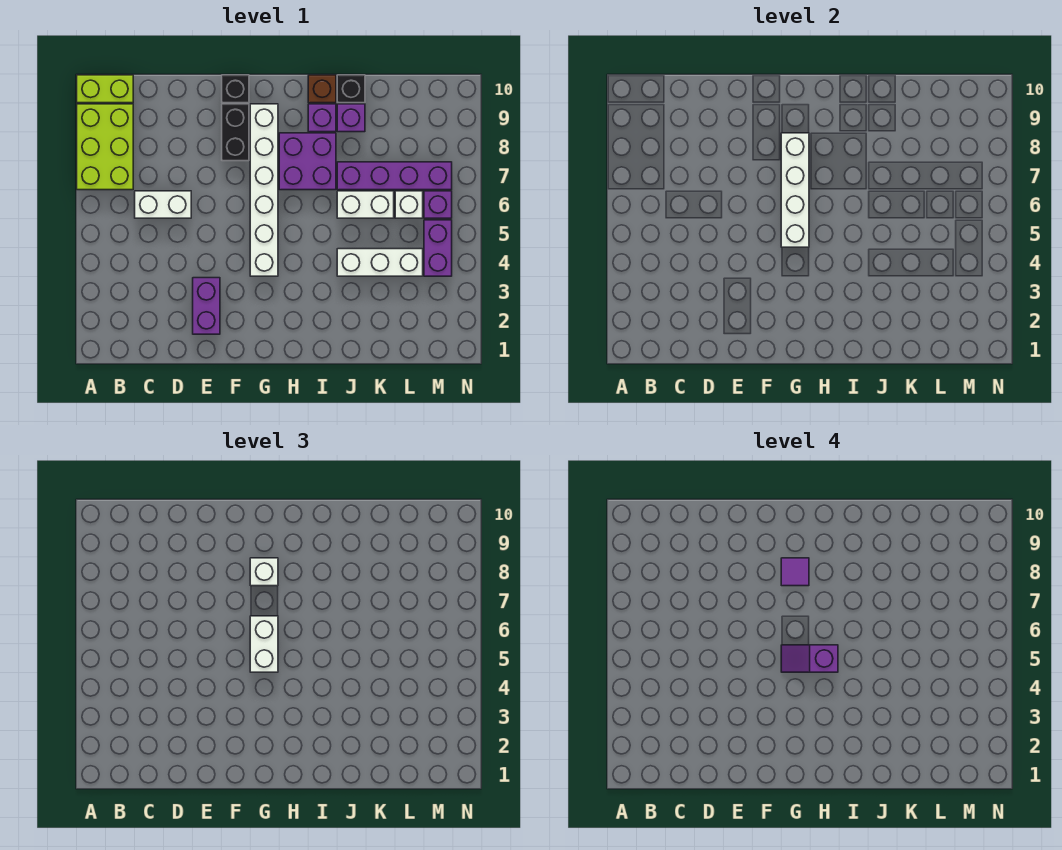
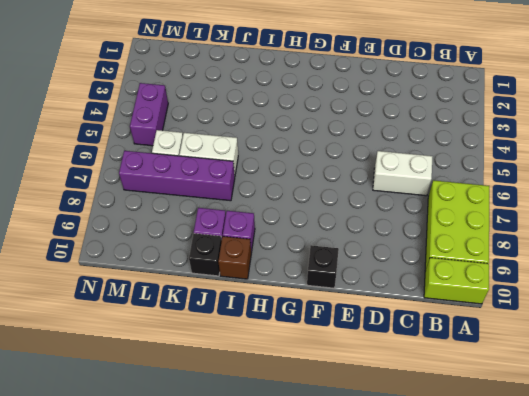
none -> purple brick E2:E3 level 1
none -> black brick F8:F9 level 1
none -> white brick G4:G9 level 1

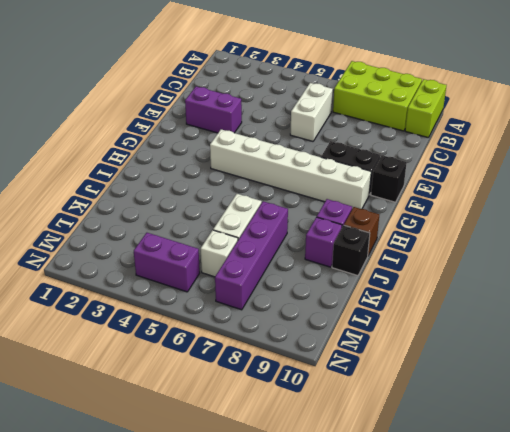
none -> purple brick H7:I8 level 1
none -> white brick J4:L4 level 1
none -> purple brick M6 level 1

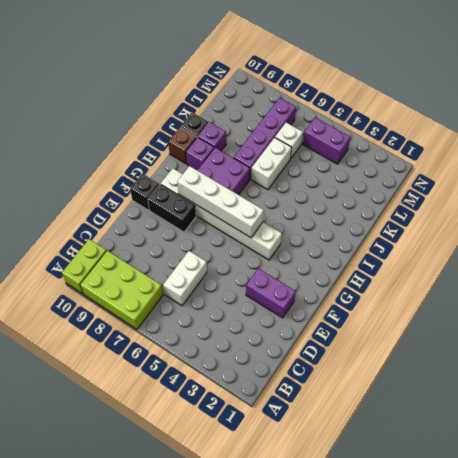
none -> white brick J4:L4 level 1
none -> purple brick M6 level 1
none -> white brick G5:G6 level 3

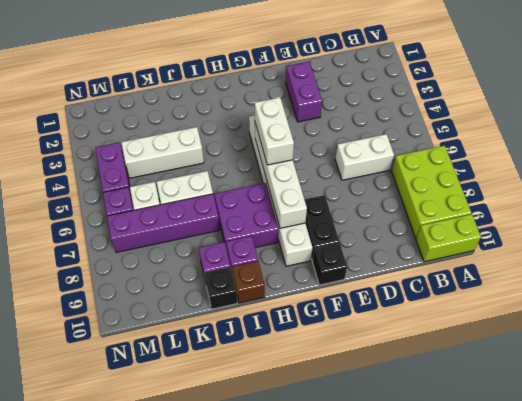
none -> white brick G8 level 3
none -> purple slope G5:H5 level 4 top H
none -> purple tile G8 level 4

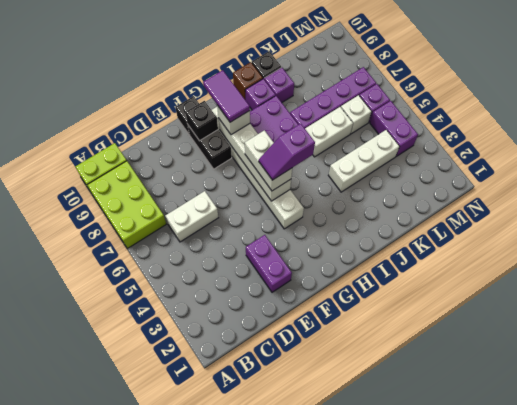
black brick F9 level 2 -> none
purple tile G8:G9 level 4 -> purple tile G8 level 4

